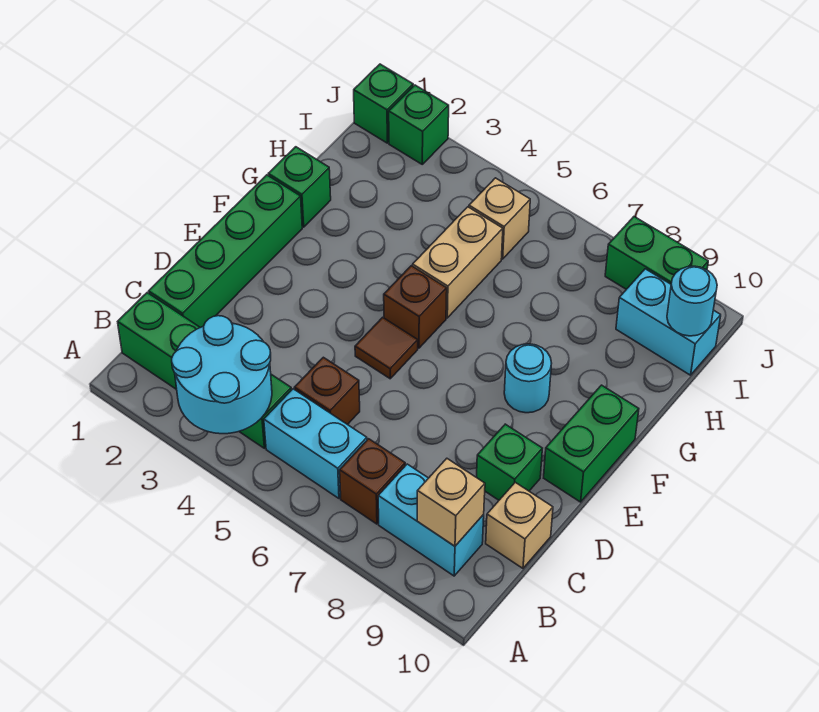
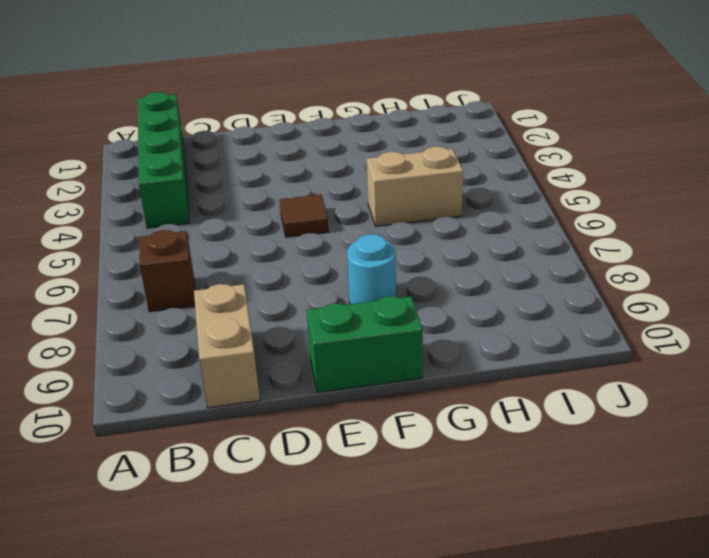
tan brick C9:C10 level 1 -> tan brick C10 level 1
none -> cyan brick B5:B6 level 1
none -> cyan brick B8:B9 level 1
none -> green brick C1:F1 level 1

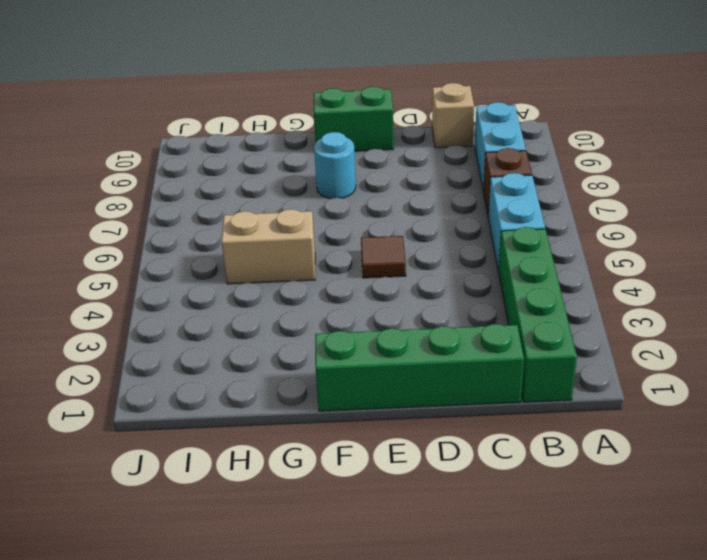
none -> brown brick C5 level 1
none -> green brick D9 level 1
none -> brown brick F5 level 1

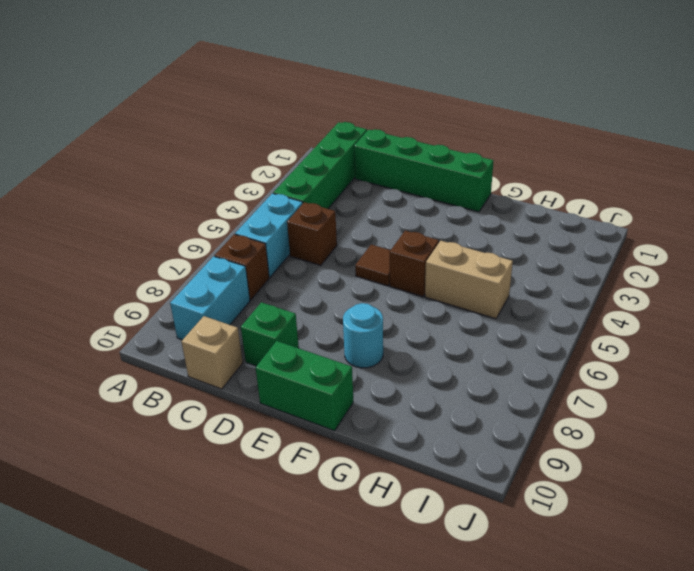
none -> green brick G1 level 1
none -> tan brick I5 level 1
none -> cyan brick I9:I10 level 1

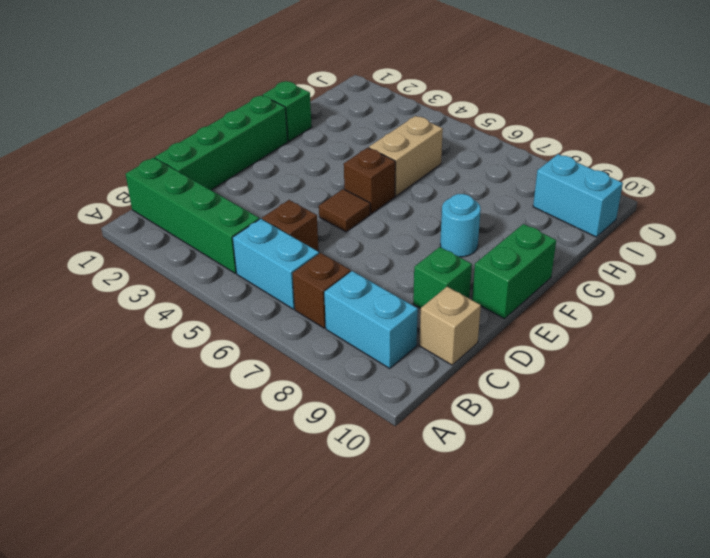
none -> tan brick I5 level 1
none -> green brick J1 level 1
none -> green brick J2 level 1

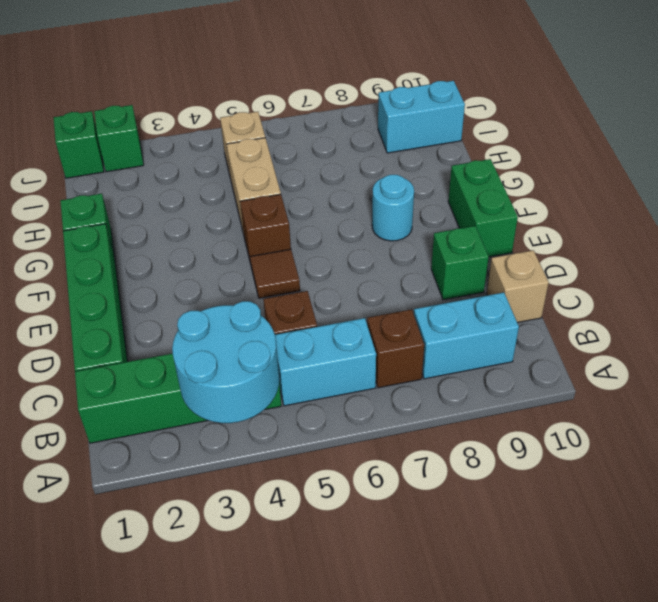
none -> green brick J8:J9 level 1
none -> tan brick B9 level 2
none -> cyan round brick I10 level 2

